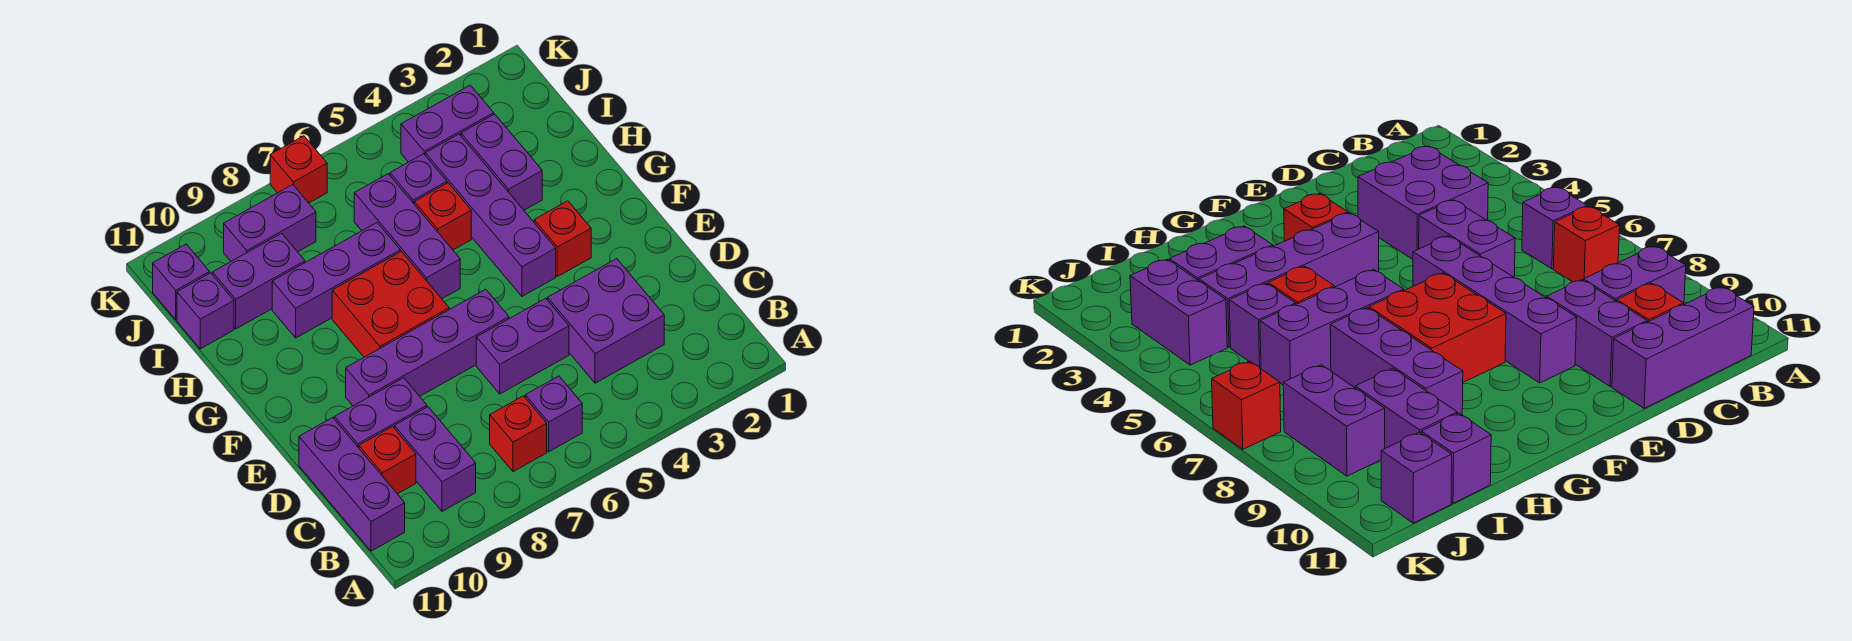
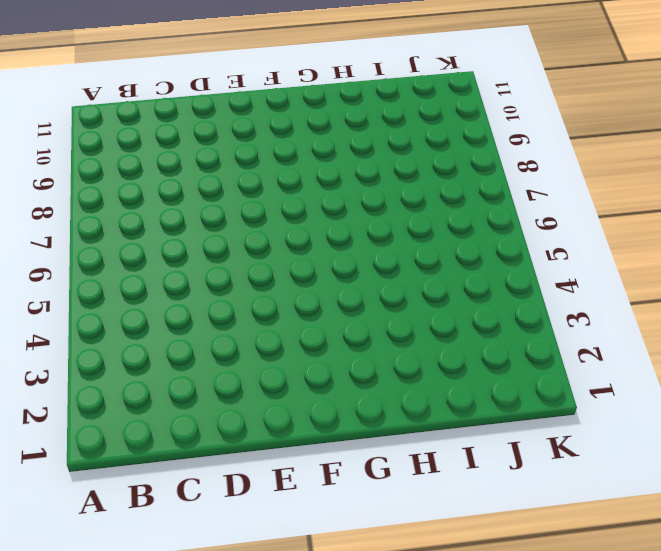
none -> purple brick B6 level 1
none -> red brick B7 level 1
none -> purple brick B9:C9 level 1

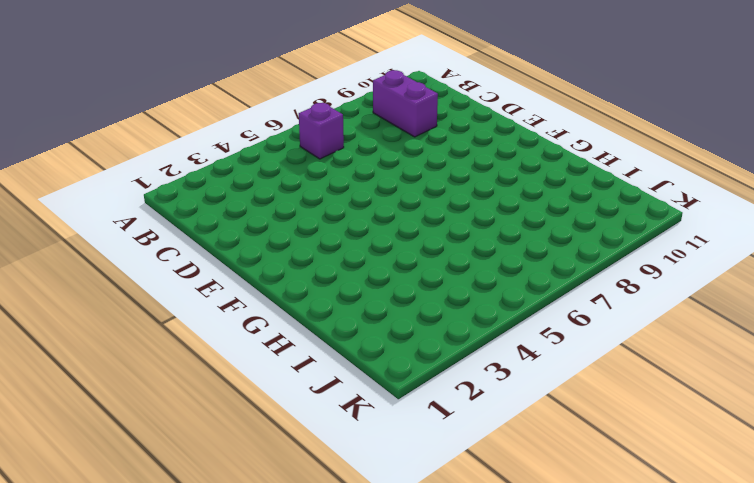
none -> red brick B7 level 1
none -> purple brick B11:D11 level 1
none -> purple brick C3:D4 level 1

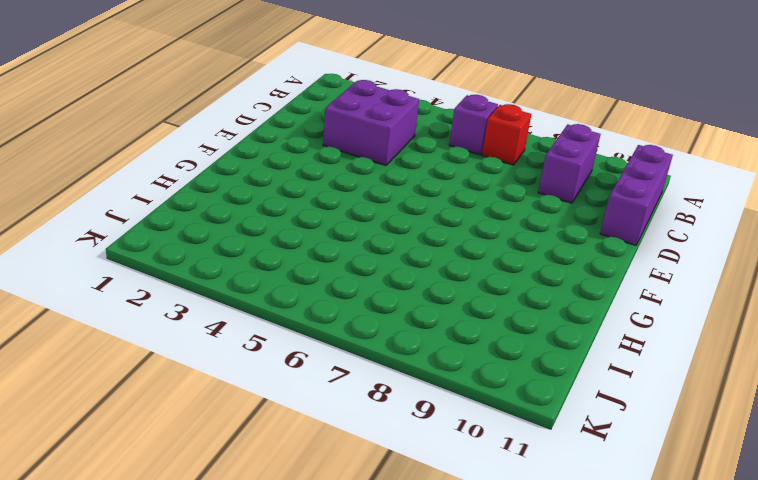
none -> red brick C10 level 1
none -> purple brick D5:D6 level 1
none -> purple brick D9:D10 level 1

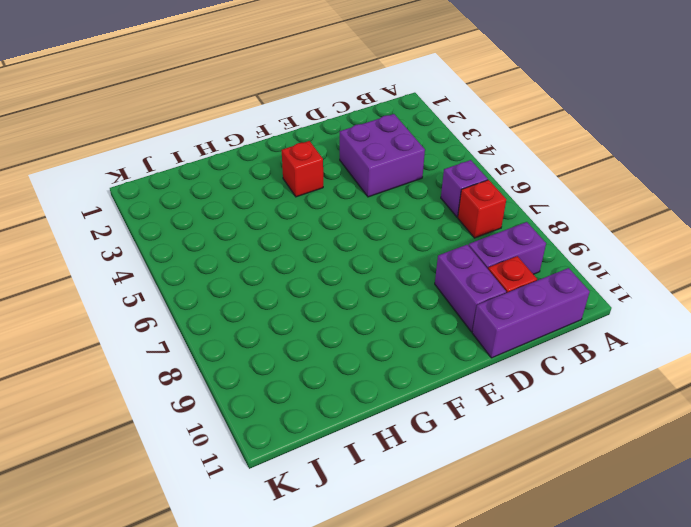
none -> purple brick D5:D6 level 1
none -> purple brick E6:E9 level 1
none -> purple brick F4:I4 level 1

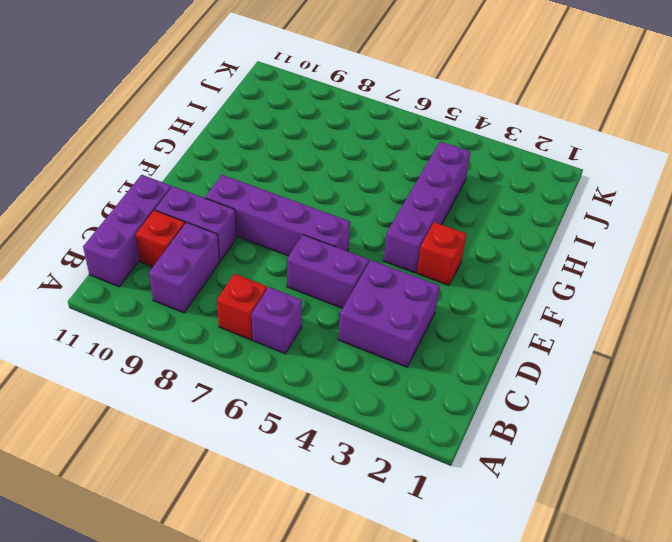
none -> red brick F7:G8 level 1
none -> purple brick G6:I6 level 1
none -> purple brick H3:I3 level 1

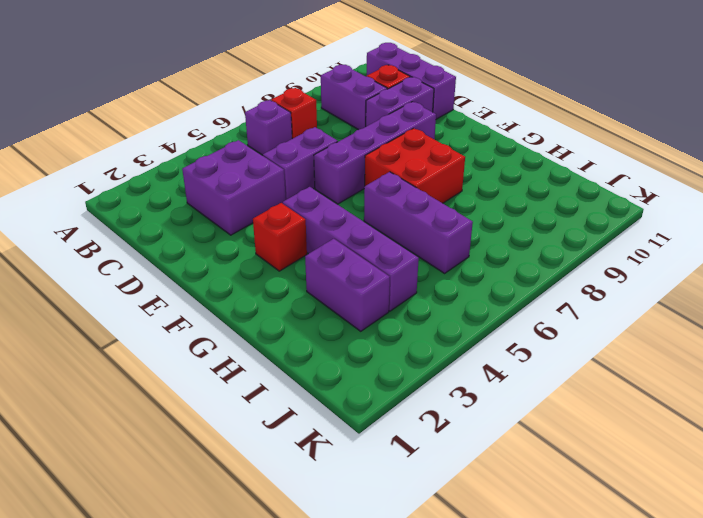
none -> red brick H5 level 1
none -> purple brick H7:H9 level 1
none -> purple brick I5 level 1

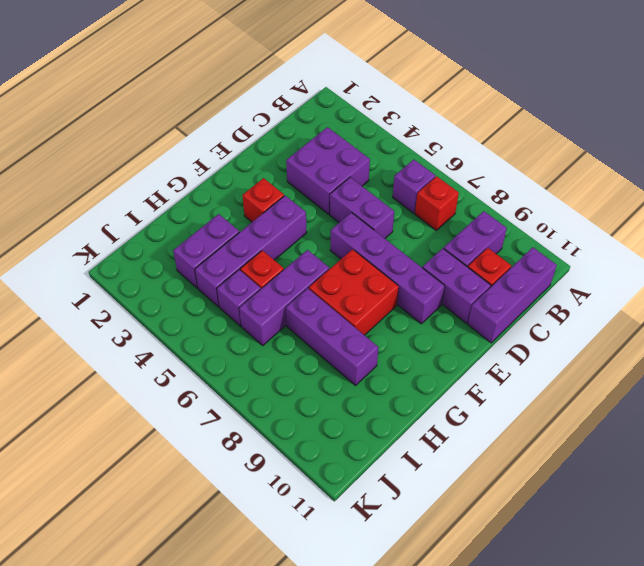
none -> purple brick I9:I10 level 1
none -> purple brick I11 level 1
none -> purple brick J3:J4 level 1

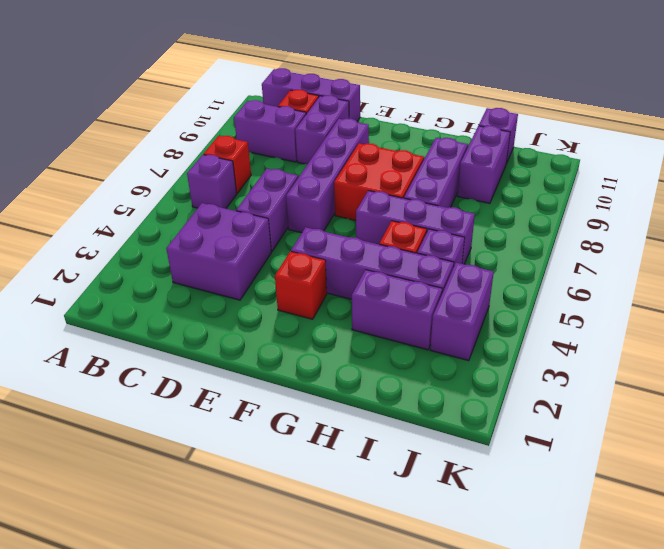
none -> purple brick J8:J9 level 1
none -> purple brick J11 level 1
none -> red brick K7 level 1

